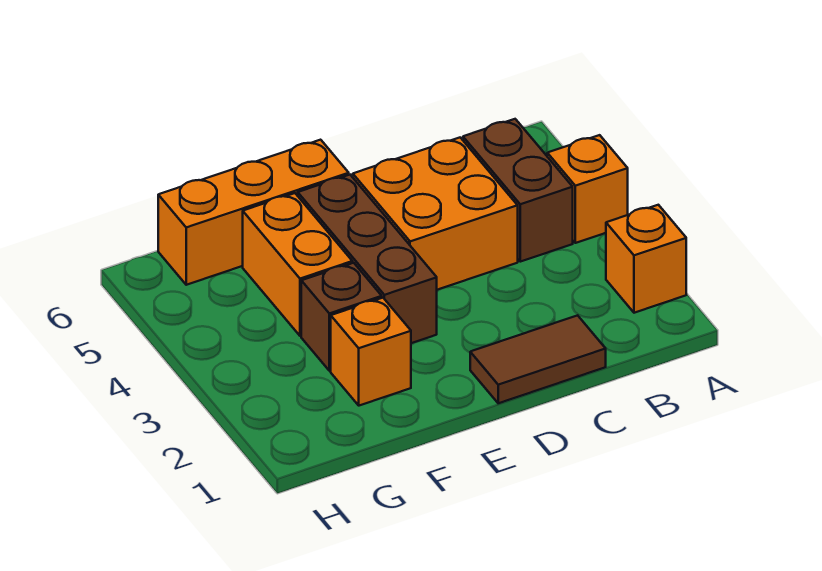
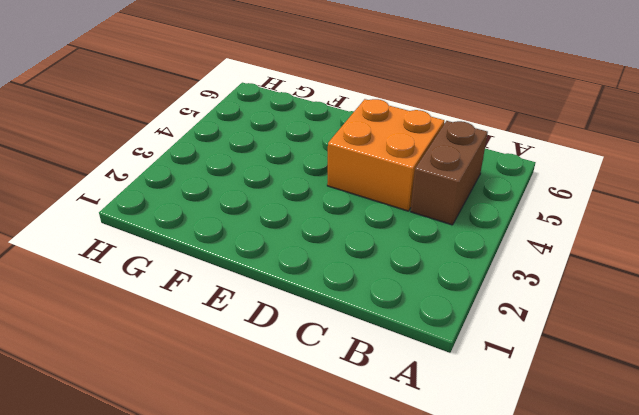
none -> orange brick A2 level 1
none -> orange brick A4 level 1

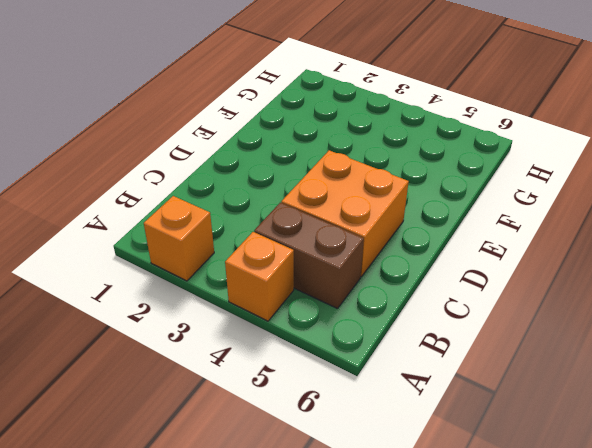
none -> brown tile C1:D1 level 1
none -> brown brick E3:E5 level 1

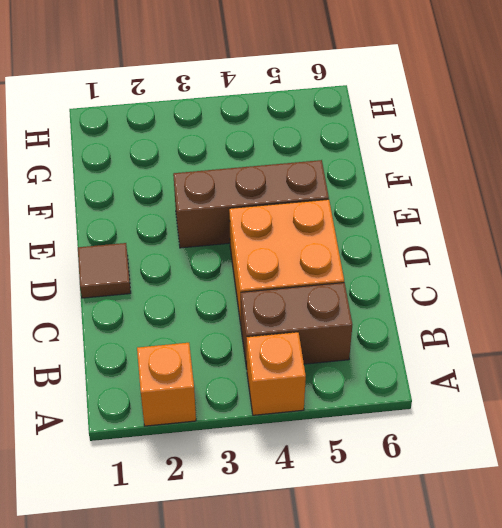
brown tile D1 level 1 -> brown tile C1:D1 level 1
none -> orange brick E6:G6 level 1
none -> orange brick F2 level 1

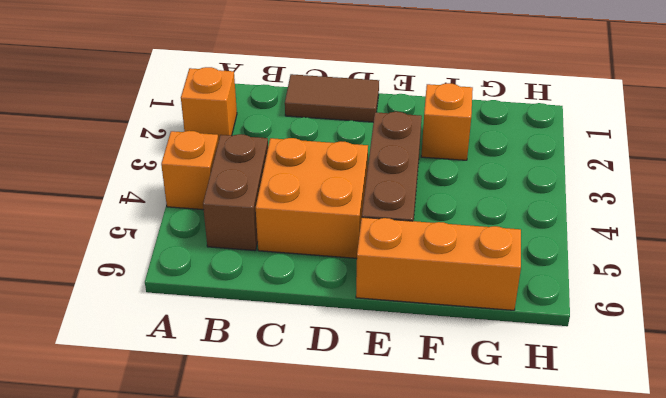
none -> brown brick F3 level 1
none -> orange brick F4:F5 level 1

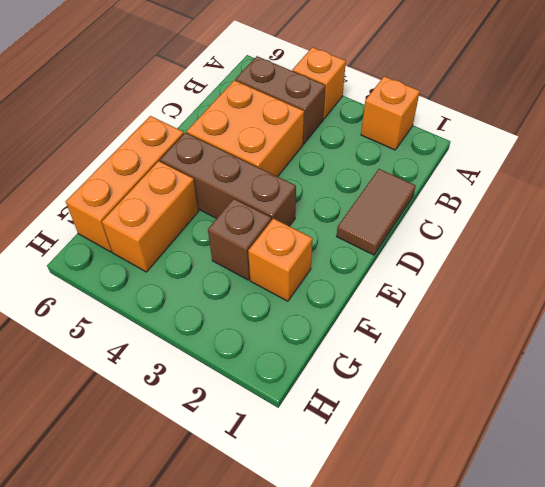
orange brick F5:G5 level 1 -> orange brick F4:F5 level 1

